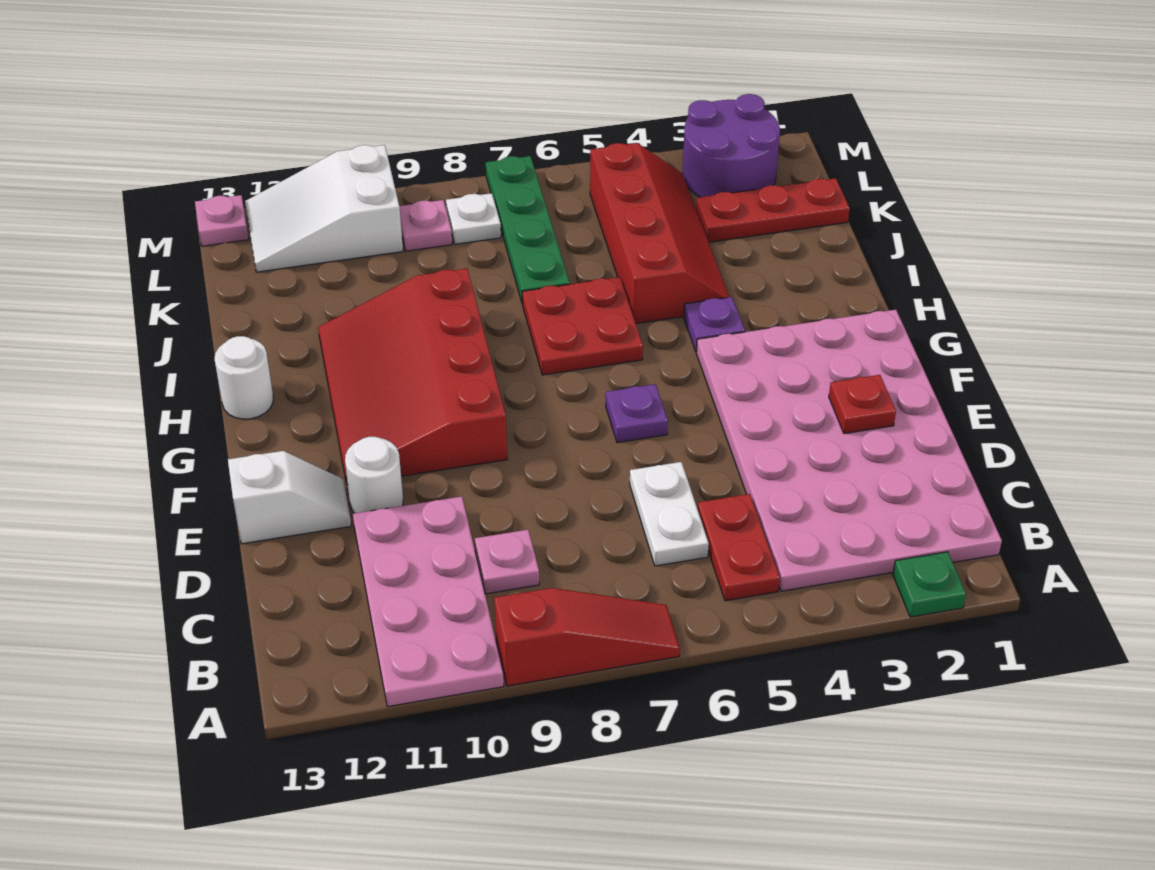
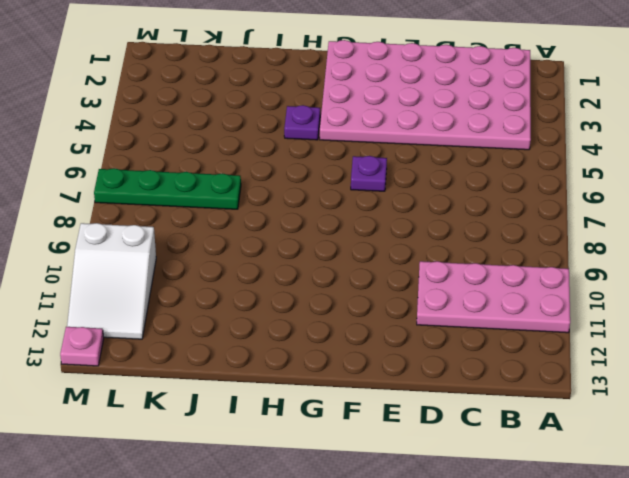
none -> green plate A2 level 1
none -> red slope A7:A9 level 1 top 9
none -> red plate B5:C5 level 1

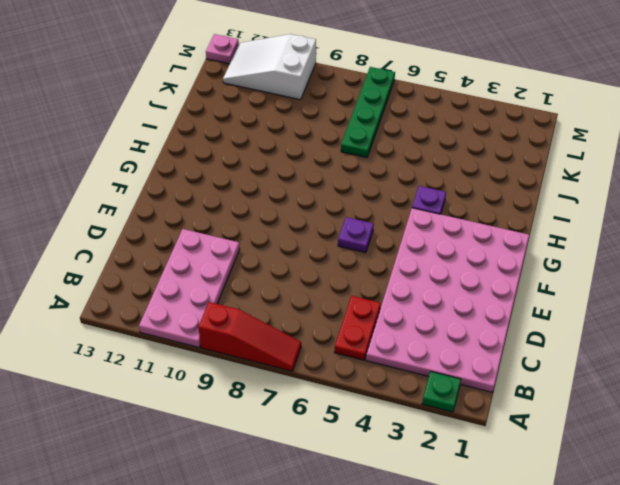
none -> white plate C6:D6 level 1
none -> pink plate C9 level 1
none -> white round brick E11 level 1

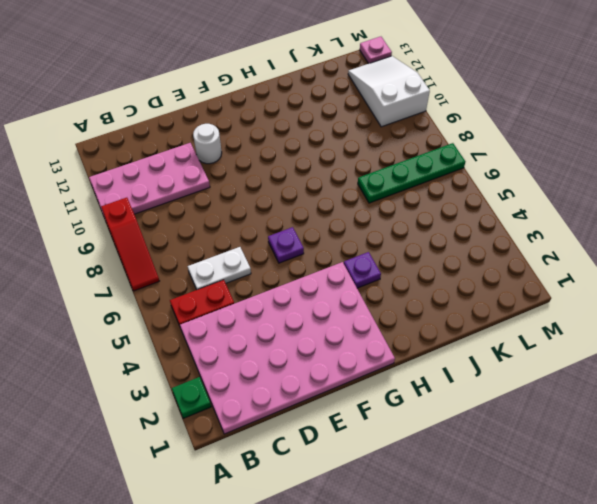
none -> pink plate C9 level 1
none -> white slope E12:E13 level 1 top 13
none -> red slope F9:I11 level 1 top 9

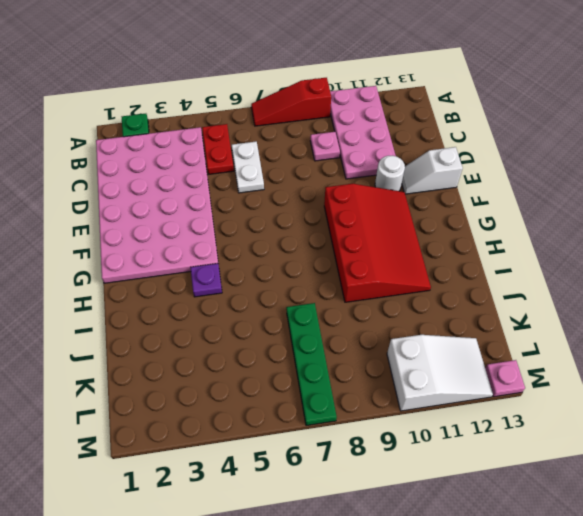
none -> purple plate F6 level 1
none -> red plate H6:I7 level 1
none -> white round brick H13 level 1

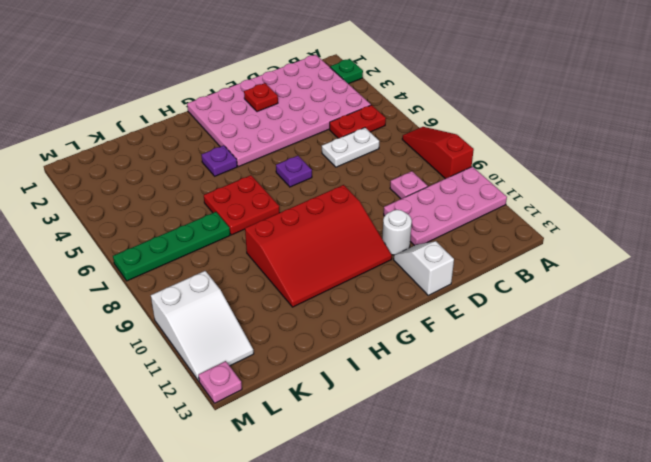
none -> white round brick H13 level 1
none -> red slope I4:L5 level 1 top 5
none -> red plate K1:K3 level 1

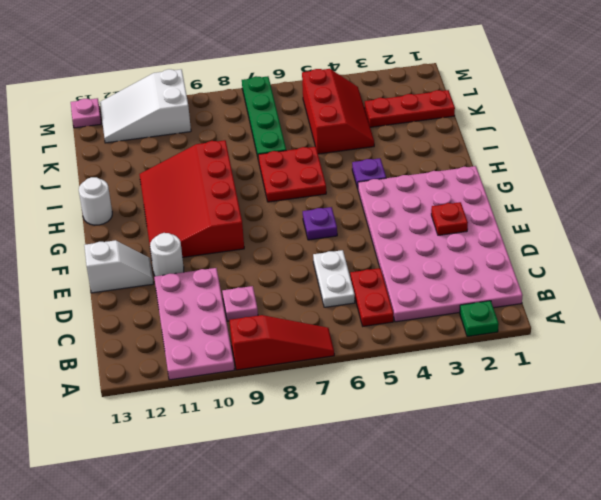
red slope J4:L5 level 1 top 5 -> red slope I4:L5 level 1 top 5
none -> purple round brick L2:M3 level 1
none -> white plate L8 level 1
none -> pink plate L9 level 1

